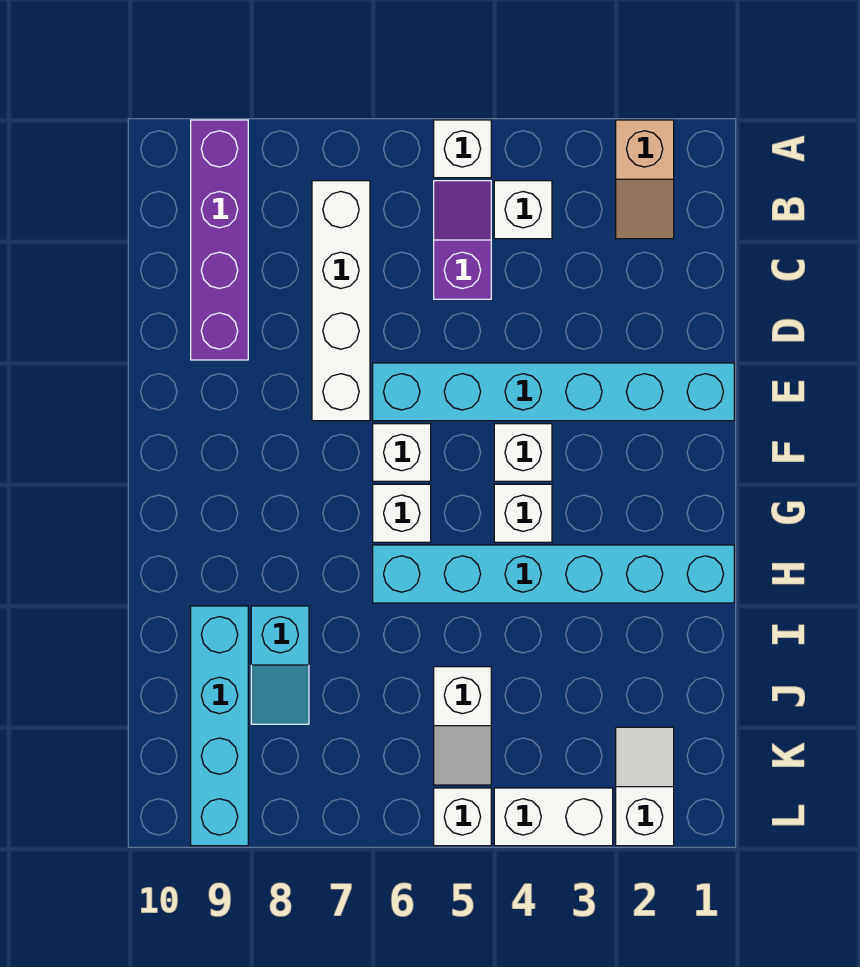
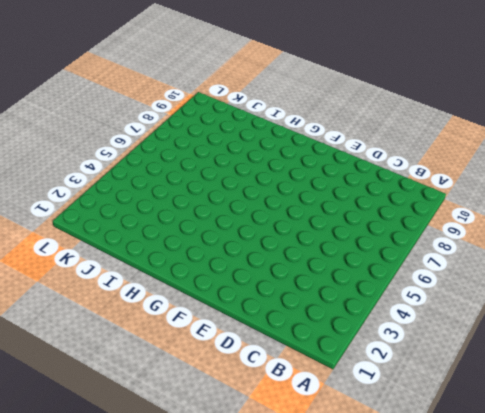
none -> tan slope A2:B2 level 1 top A
none -> white brick A5 level 1
none -> purple brick A9:D9 level 1

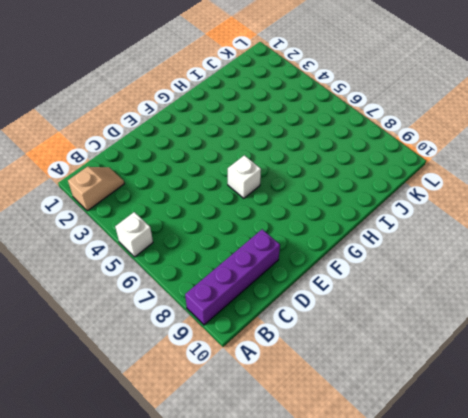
none -> white brick B4 level 1
none -> purple slope B5:C5 level 1 top C
none -> white brick B7:E7 level 1

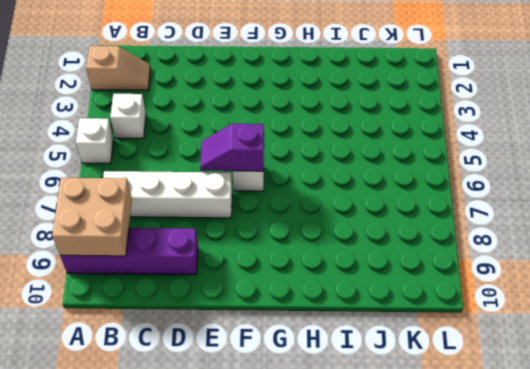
tan brick A8:B9 level 2 -> none
purple slope E6:F6 level 2 top F -> purple slope B5:C5 level 1 top C
none -> cyan brick E1:E6 level 1
none -> white brick F4 level 1
none -> white brick G4 level 1

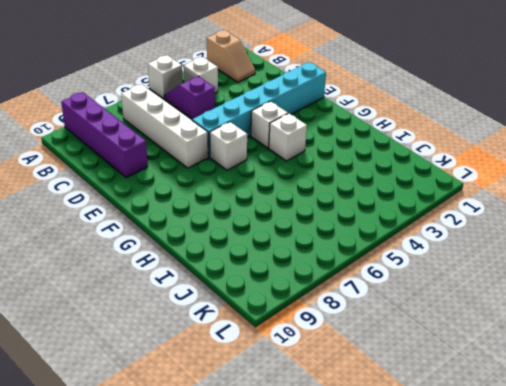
none -> white brick G6 level 1
none -> cyan brick H1:H6 level 1
none -> cyan slope I8:J8 level 1 top I

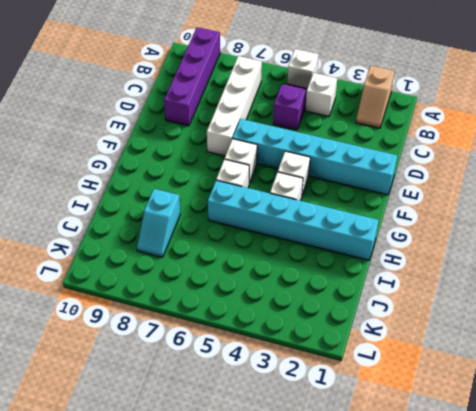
none -> cyan brick I9:L9 level 1
none -> white slope J5:K5 level 1 top J
none -> white slope K2:L2 level 1 top L

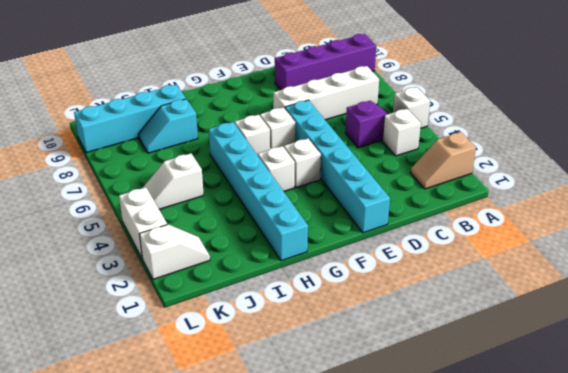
none -> white brick L5 level 1

